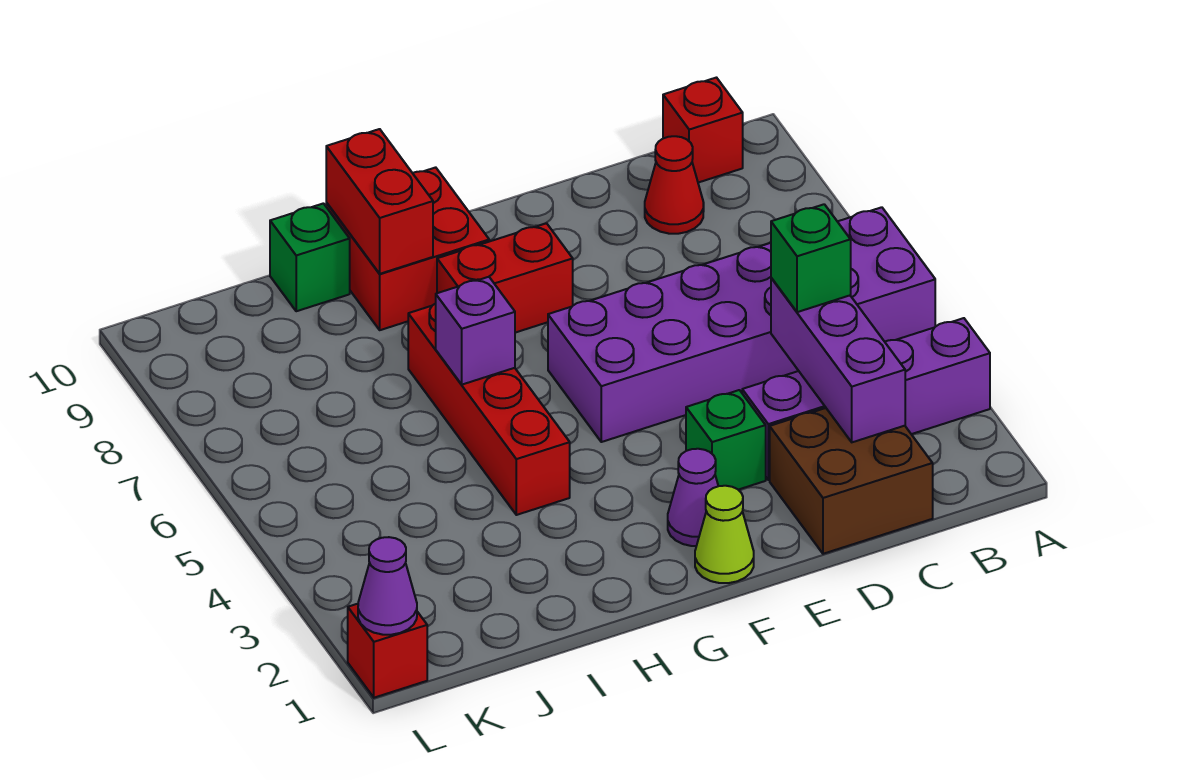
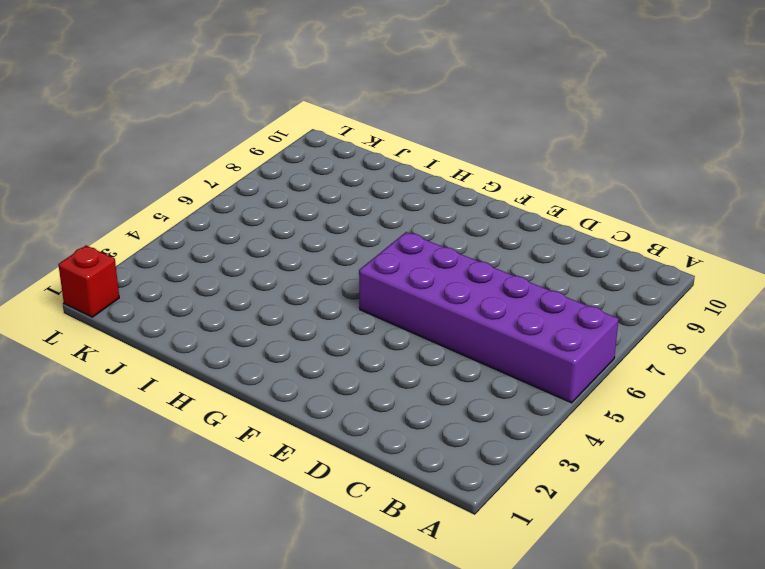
none -> purple brick A3:D3 level 1
none -> red brick B10 level 1
none -> brown brick C1:D2 level 1

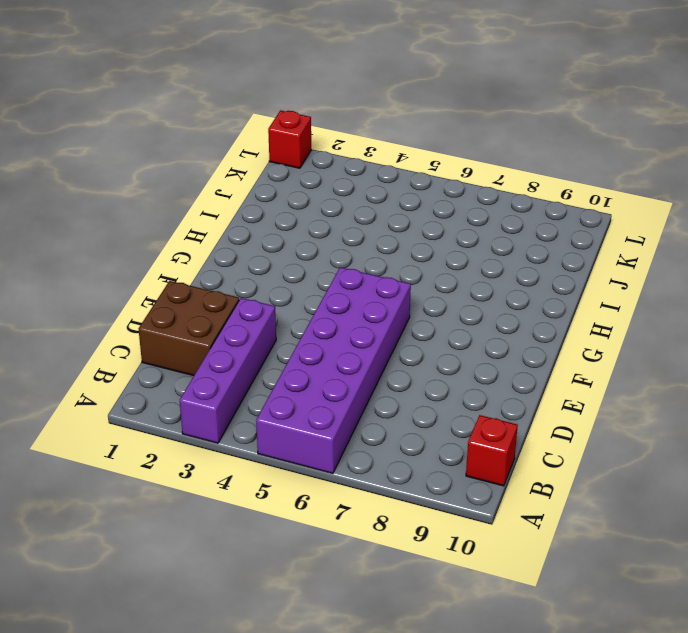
none -> red cone C9 level 1
none -> green brick E3 level 1
none -> lime cone F1 level 1

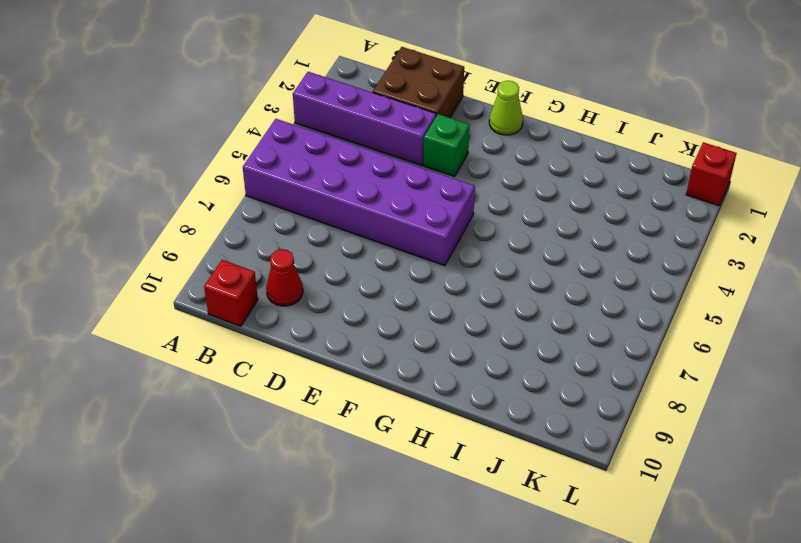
none -> purple cone F2 level 1
none -> red brick F8:G8 level 1
none -> red brick G9:H10 level 1

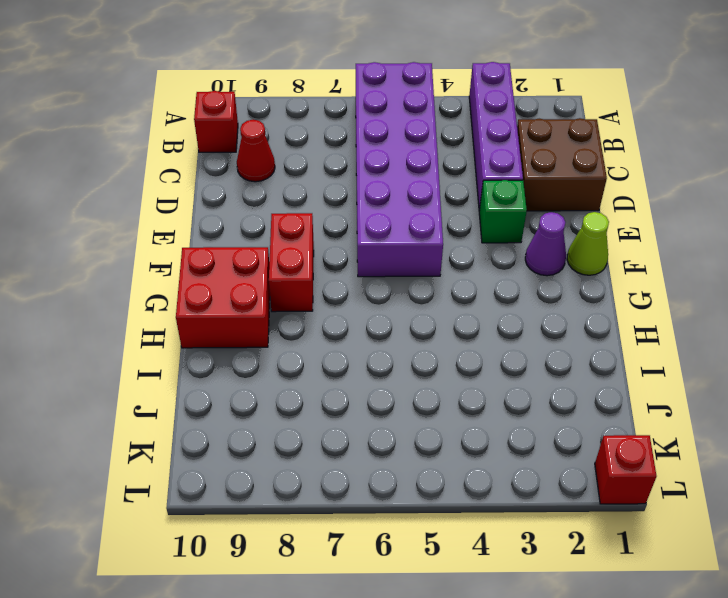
none -> red brick H4:H7 level 1
none -> green brick I10 level 1
none -> purple brick C2:C4 level 2

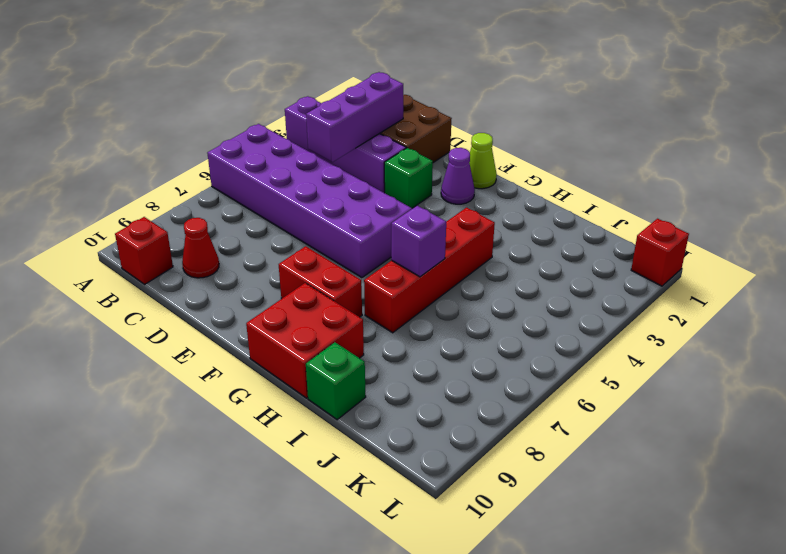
none -> red brick H9:H10 level 2
none -> purple cone L1 level 2
none -> green brick C4 level 3

